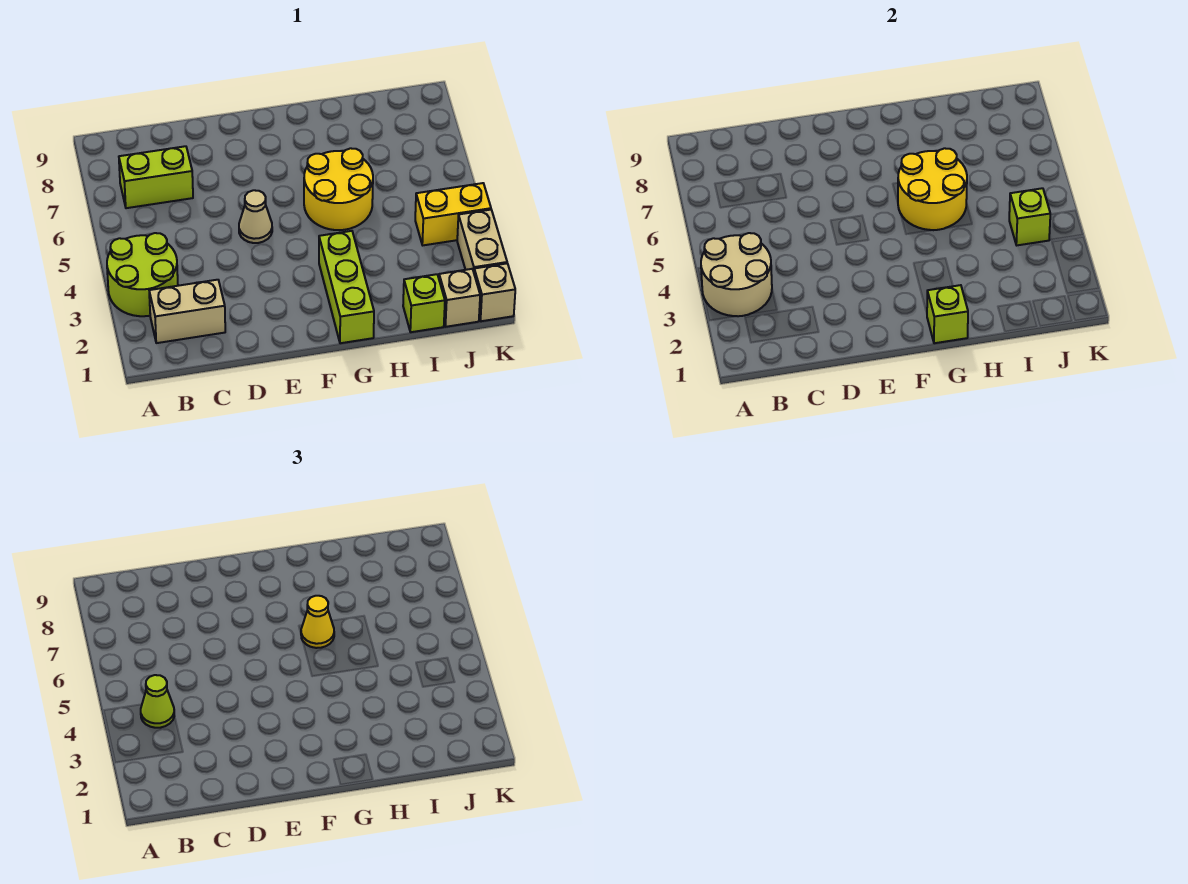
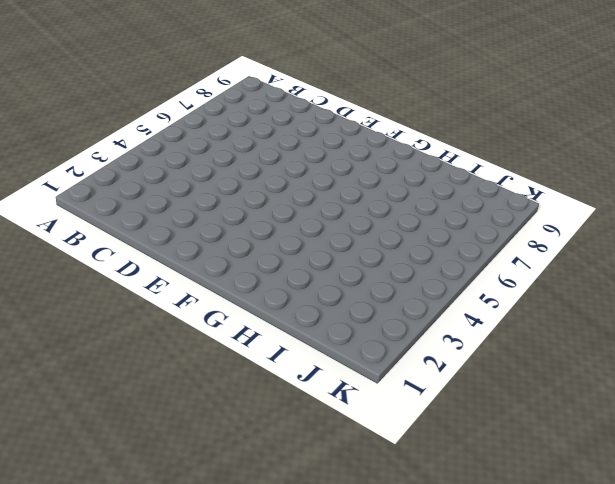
none -> lime round brick A3:B4 level 1
none -> tan brick B2:C2 level 1
none -> lime brick B7:C7 level 1

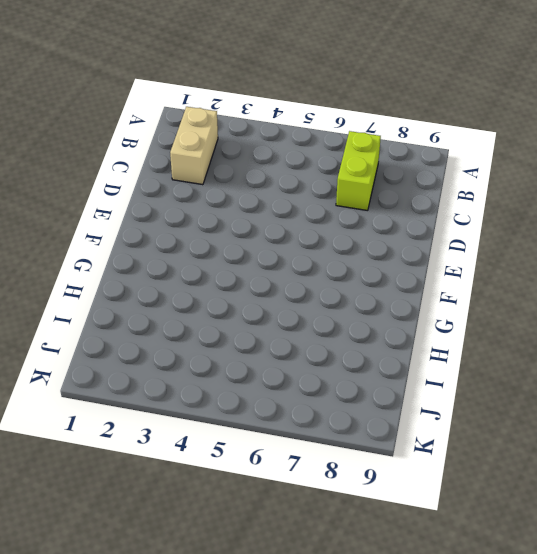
none -> lime round brick A3:B4 level 1
none -> tan cone E5 level 1
none -> lime brick G1:G3 level 1

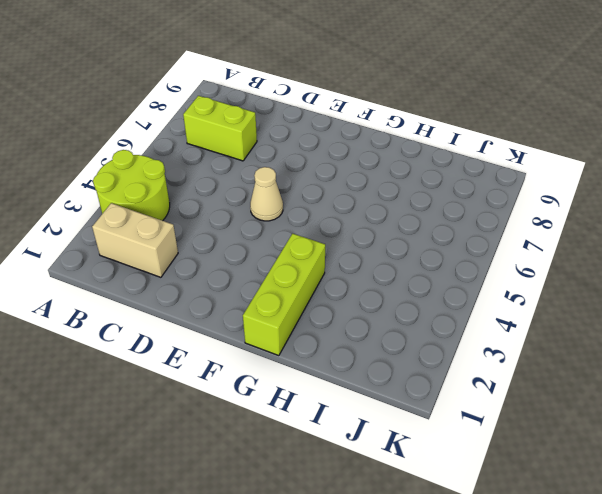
none -> yellow round brick G5:H6 level 1
none -> lime brick I1 level 1
none -> tan brick J1 level 1

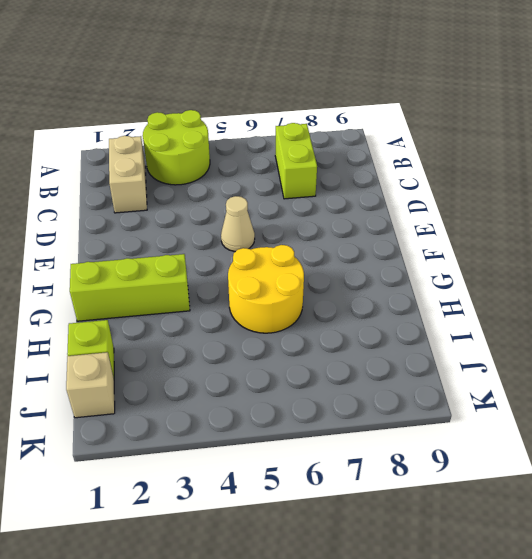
none -> yellow brick J4:K4 level 1
none -> tan brick K1 level 1
none -> tan brick K2:K3 level 1

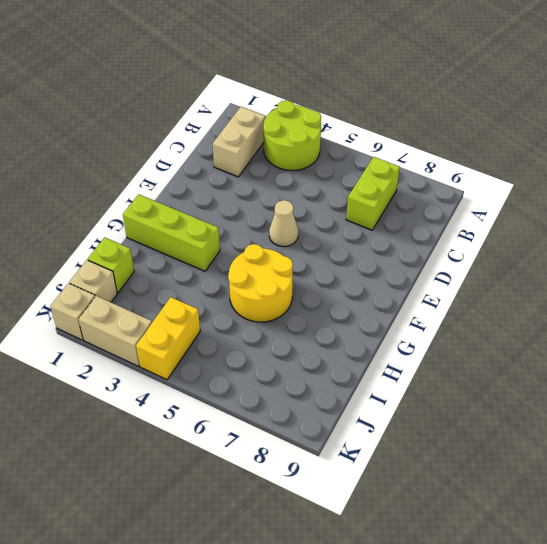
none -> tan round brick A3:B4 level 2
none -> lime brick G1 level 2
none -> yellow round brick G5:H6 level 2

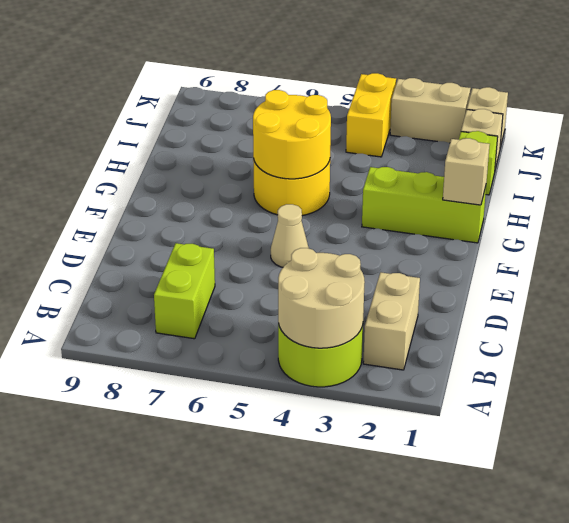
tan brick G1 level 2 -> lime brick G1 level 2
none -> lime brick J4 level 2
none -> lime cone B4 level 3
none -> yellow cone G6 level 3

